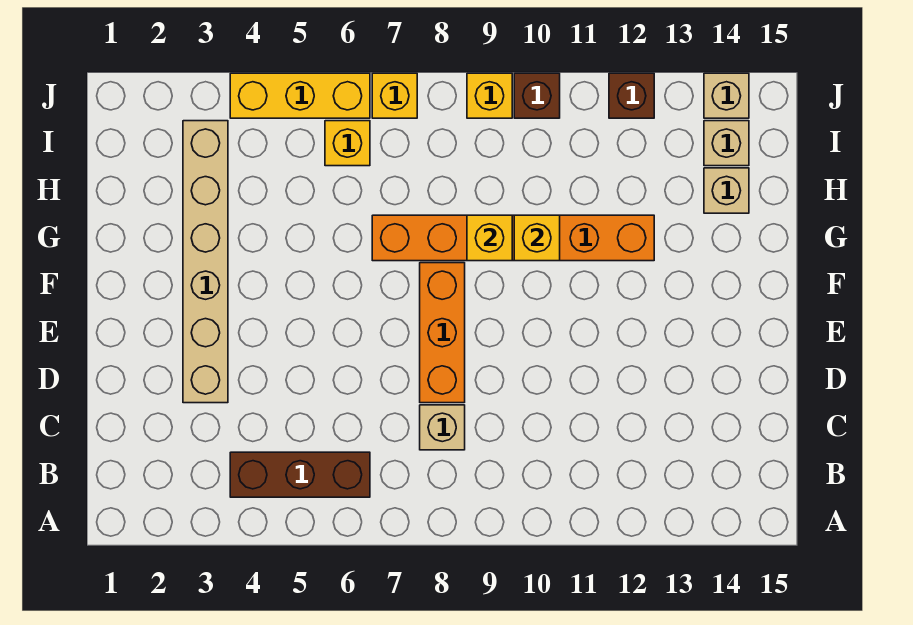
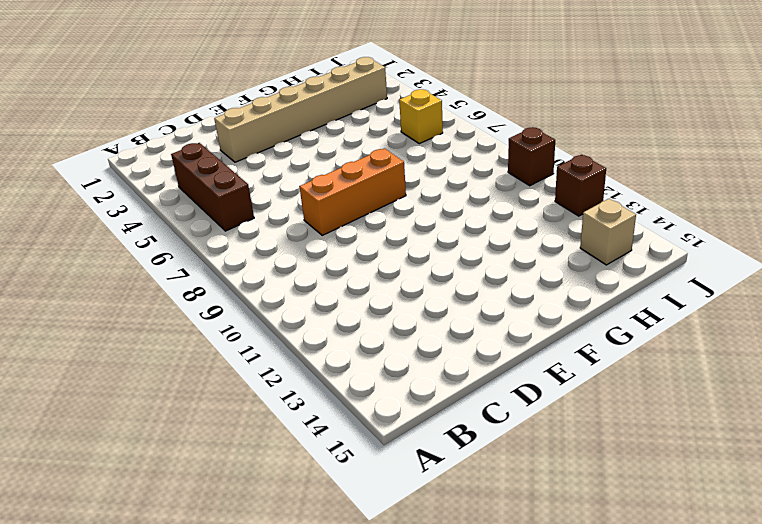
none -> tan brick C8 level 1
none -> orange brick G7:G12 level 1
none -> tan brick H14 level 1

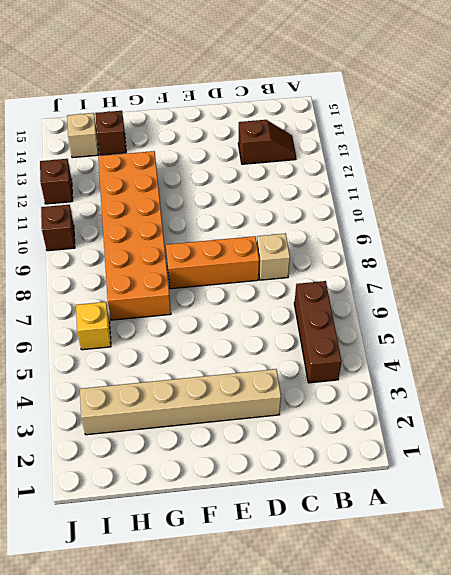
brown slope B13:C13 level 1 top C -> none
orange brick G7:H12 level 1 -> orange brick G7:G12 level 1
brown brick H14 level 1 -> tan brick H14 level 1
none -> yellow brick J4:J6 level 1
none -> yellow brick J7 level 1
none -> yellow brick J9 level 1

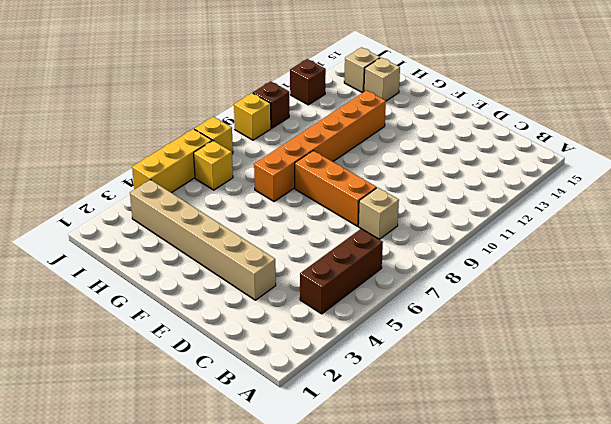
none -> tan brick J14 level 1
none -> yellow brick G9 level 2
none -> yellow brick G10 level 2

